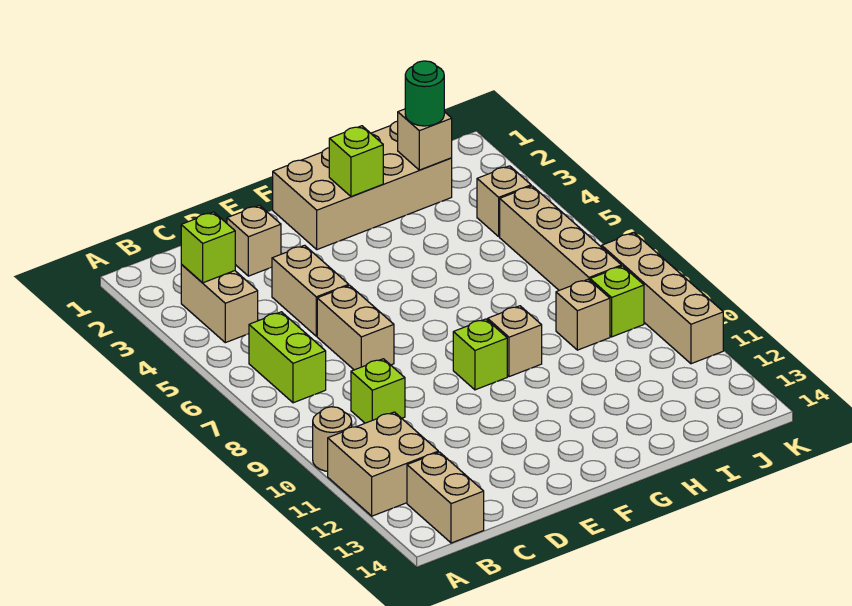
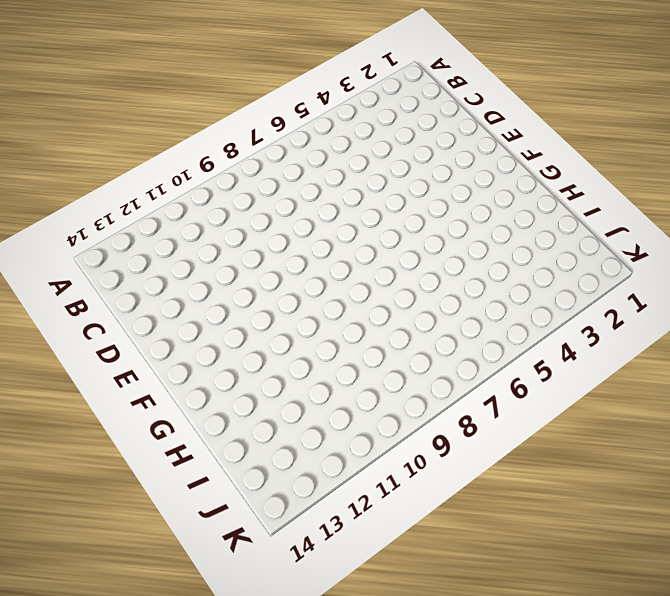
none -> tan round brick A10 level 1
none -> tan brick A11:B12 level 1
none -> tan brick B3:B4 level 1

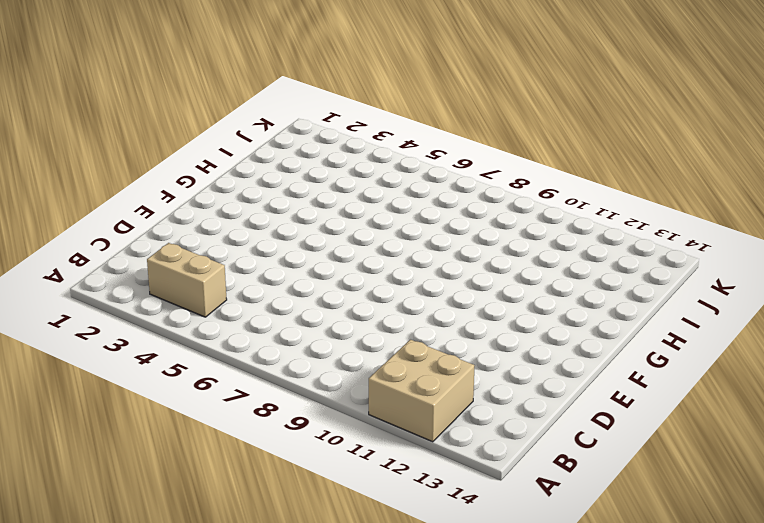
none -> tan round brick A10 level 1
none -> lime brick B6:B7 level 1
none -> tan brick B13:B14 level 1

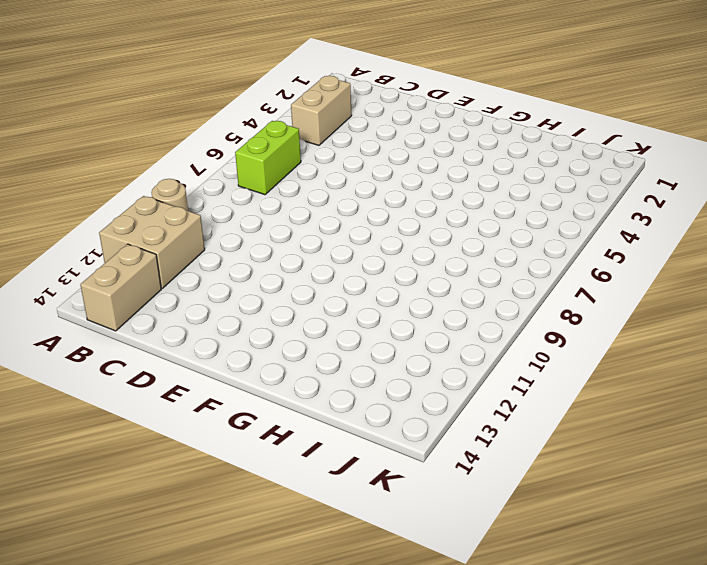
none -> lime brick C9 level 1
none -> tan brick D2 level 1
none -> tan brick D4:D5 level 1

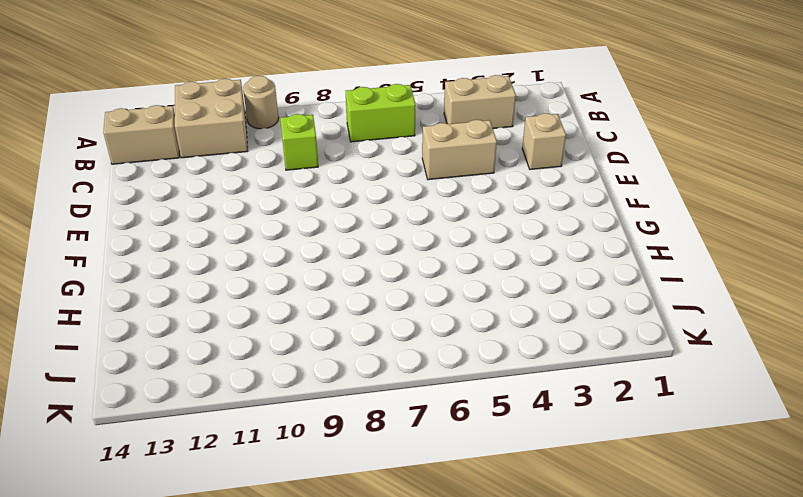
none -> tan brick D6:D7 level 1
none -> tan brick F1:I2 level 1
none -> lime brick F9 level 1

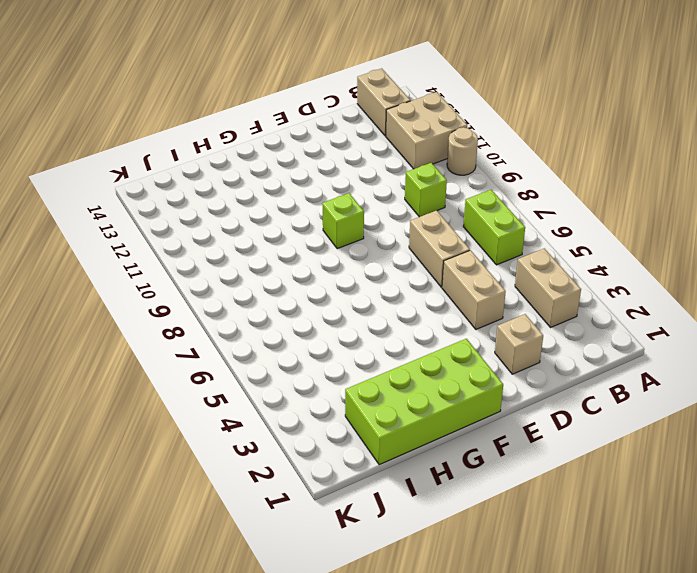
lime brick F1:I2 level 1 -> tan brick F1:I2 level 1
none -> tan brick G9 level 1
none -> tan brick I9 level 1
none -> tan brick J4 level 1

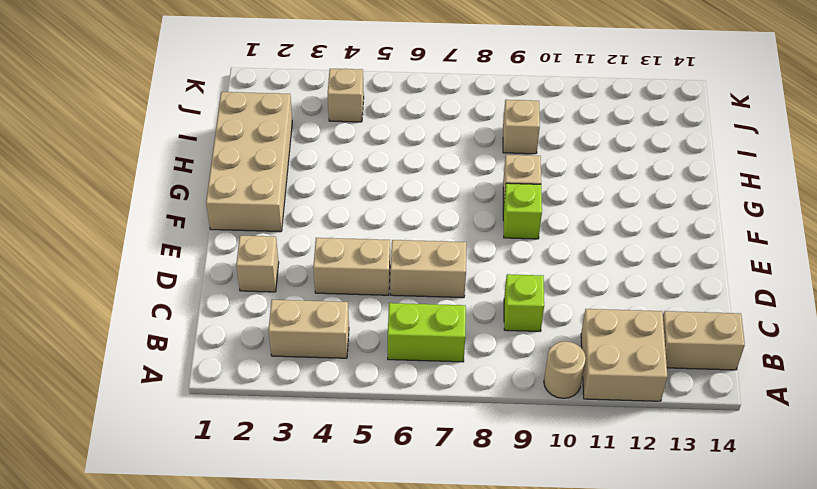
none -> tan brick J5:J8 level 1
none -> lime brick J9 level 1
none -> tan brick K8:K11 level 1

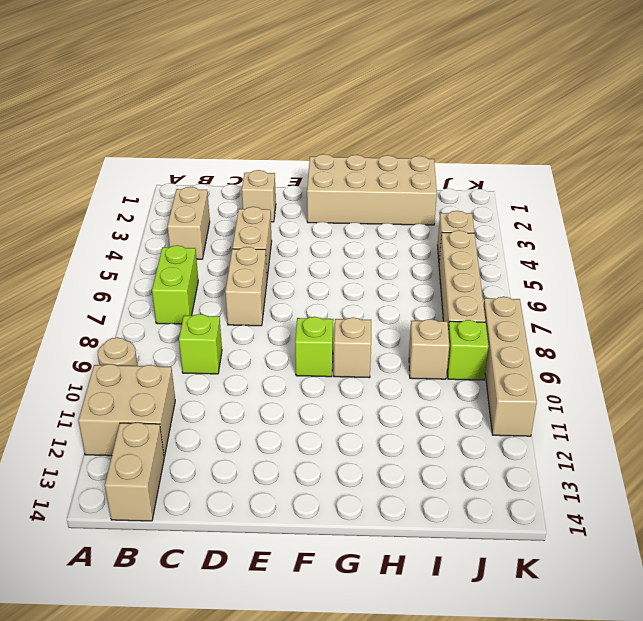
none -> lime brick B3 level 2
none -> lime brick G2 level 2
none -> tan brick I2 level 2

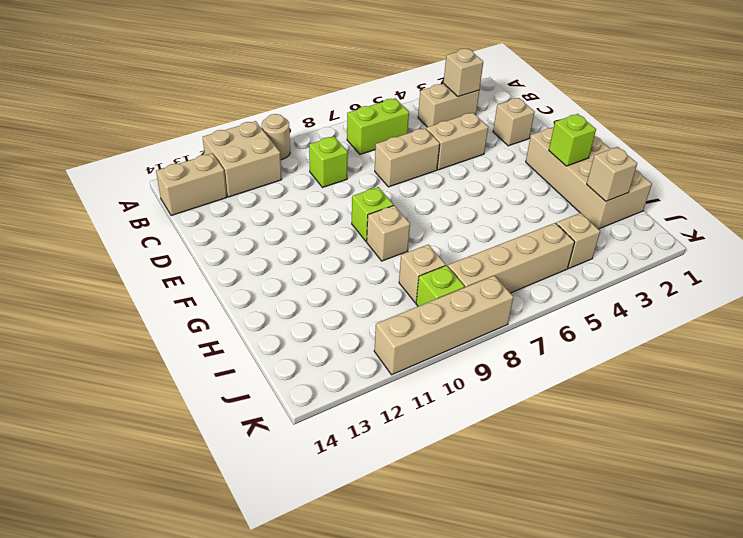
tan brick B3 level 2 -> lime brick B3 level 2
none -> green round brick I2 level 3

